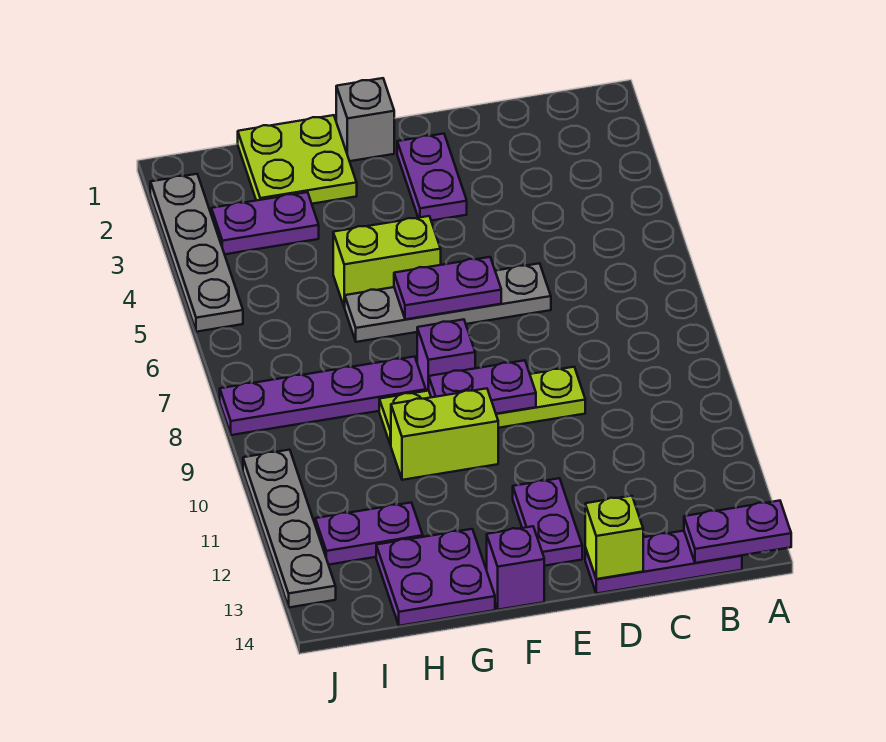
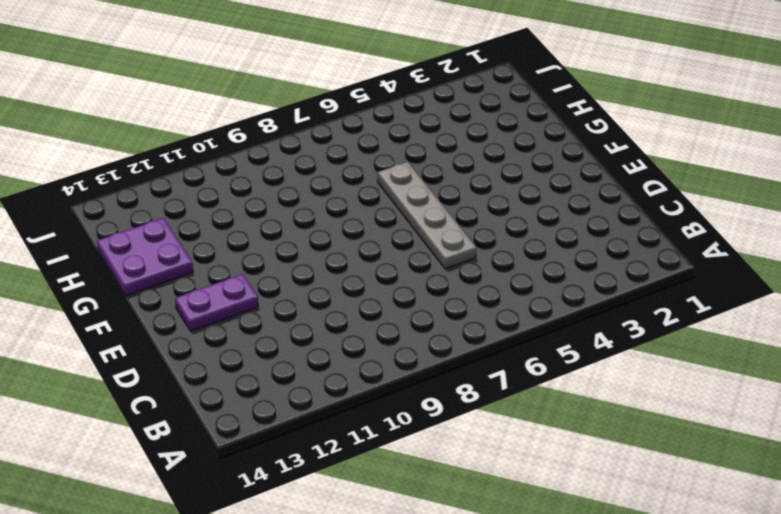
none -> purple plate B14:D14 level 1
none -> lime plate D9:G9 level 1
none -> purple plate E2:E3 level 1

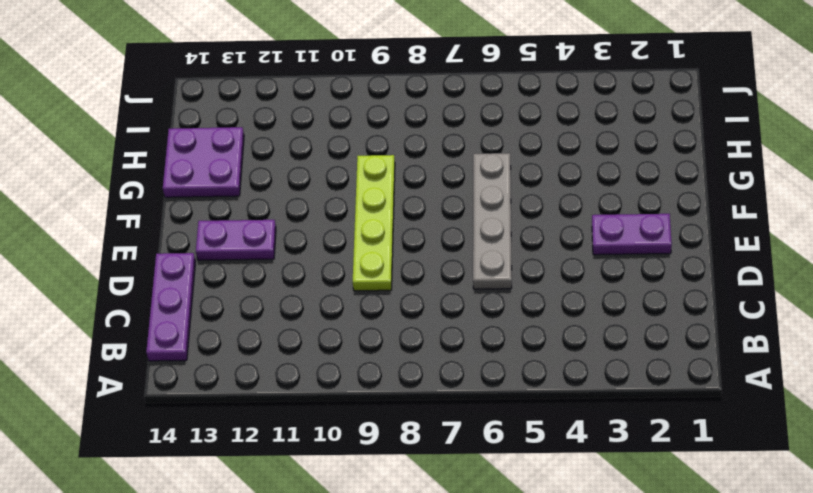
none -> grey brick F1 level 1
none -> lime brick F5:G5 level 1
none -> purple brick F8 level 1

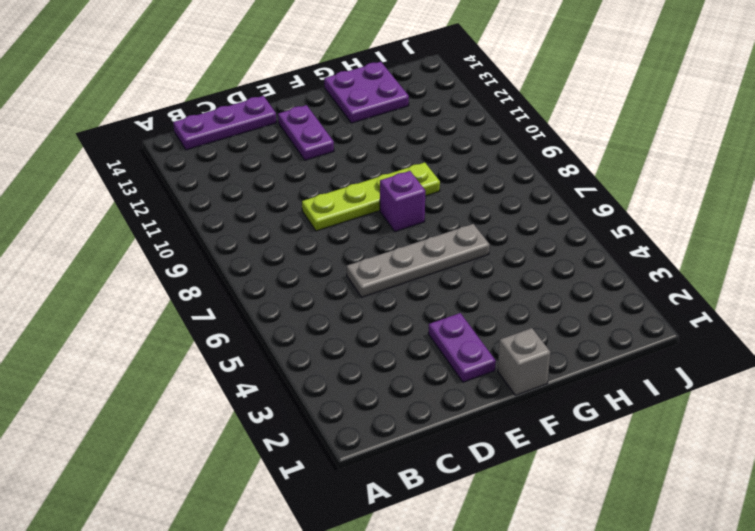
none -> lime brick F5:G5 level 1
none -> lime brick F10:G10 level 1
none -> purple brick F14 level 1

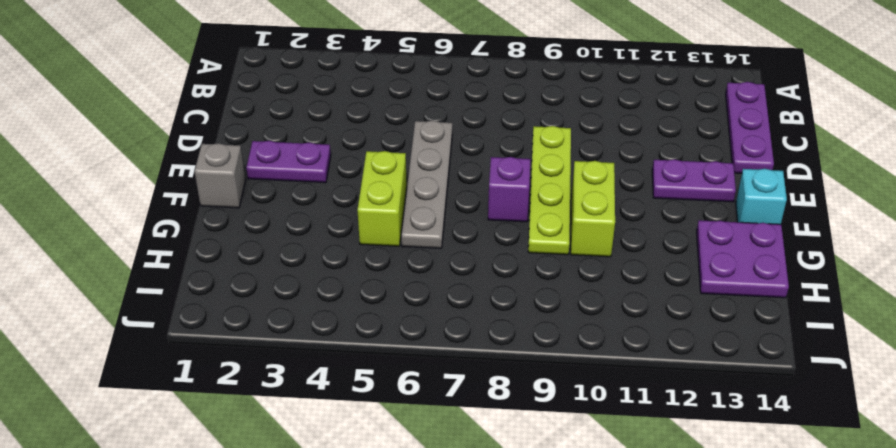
cyan brick F14 level 1 -> purple brick F14 level 1
none -> lime plate G1:H2 level 1
none -> purple plate G8:J8 level 1
none -> purple plate H3:I3 level 1

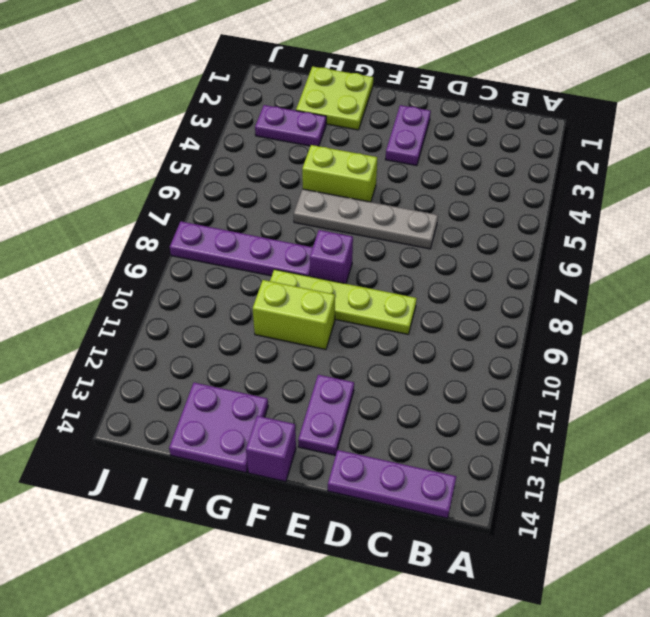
none -> grey brick F1 level 1
none -> purple plate H12:I12 level 1
none -> grey plate J2:J5 level 1

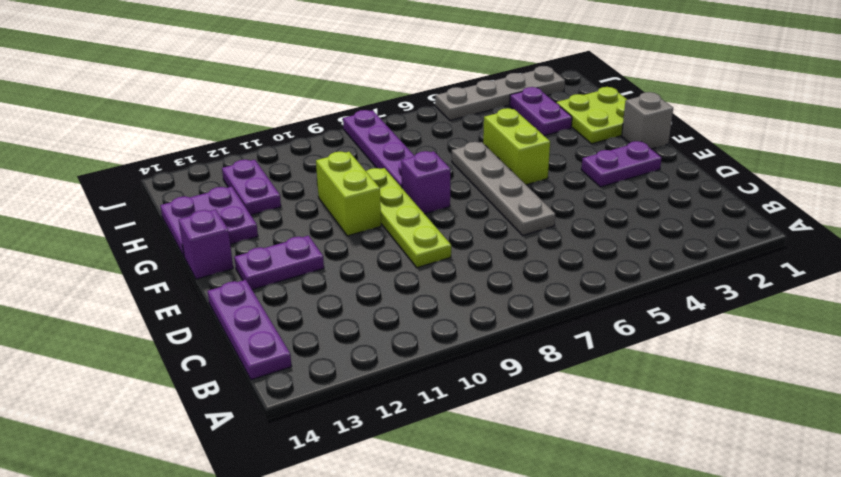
none -> grey plate J10:J13 level 1
none -> purple plate A14:B14 level 2
none -> lime brick D14 level 2

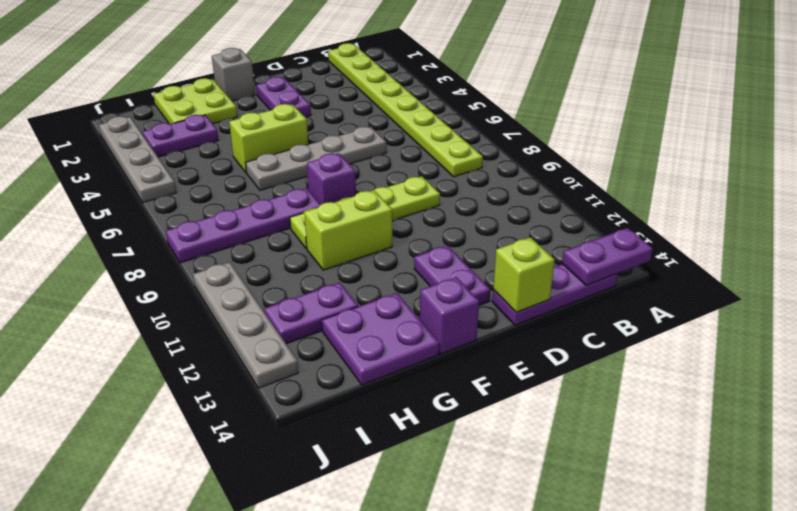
lime plate B1:B8 level 1 -> none
none -> purple plate E6:F6 level 2
none -> purple plate E9:F9 level 2

